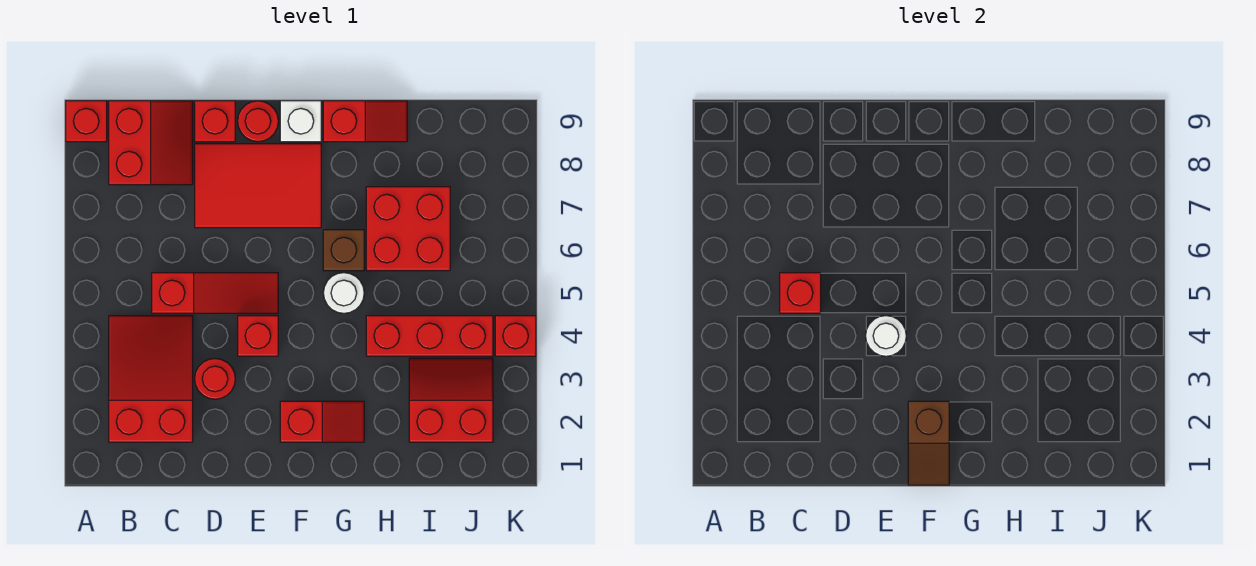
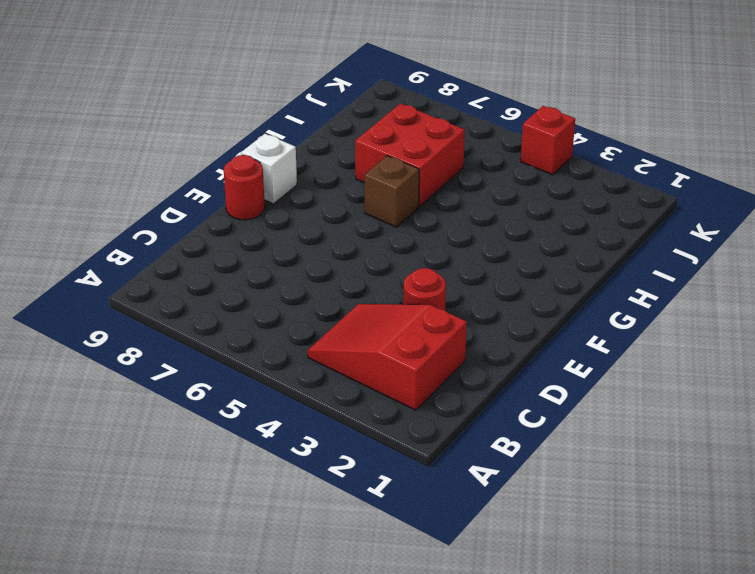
none -> red brick A9 level 1
none -> red slope B8:C9 level 1 top B
none -> red slope C5:E5 level 1 top C

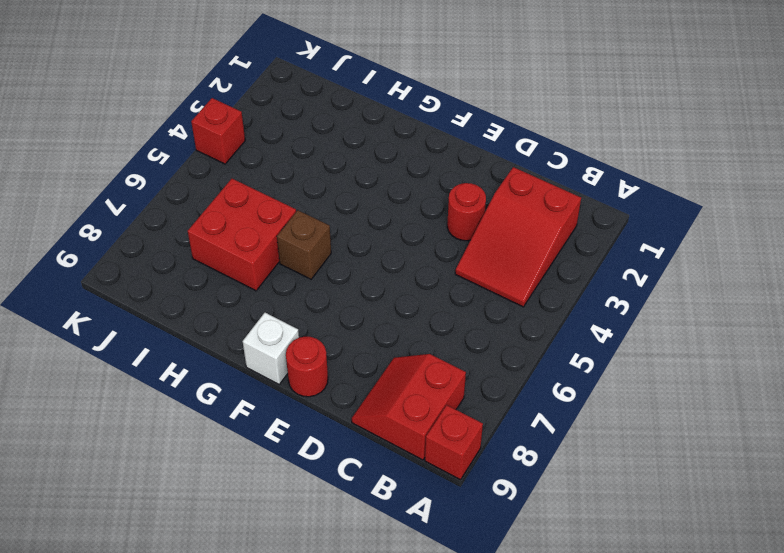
none -> red slope C5:E5 level 1 top C
none -> red tile D7:F8 level 1
none -> red brick D9 level 1

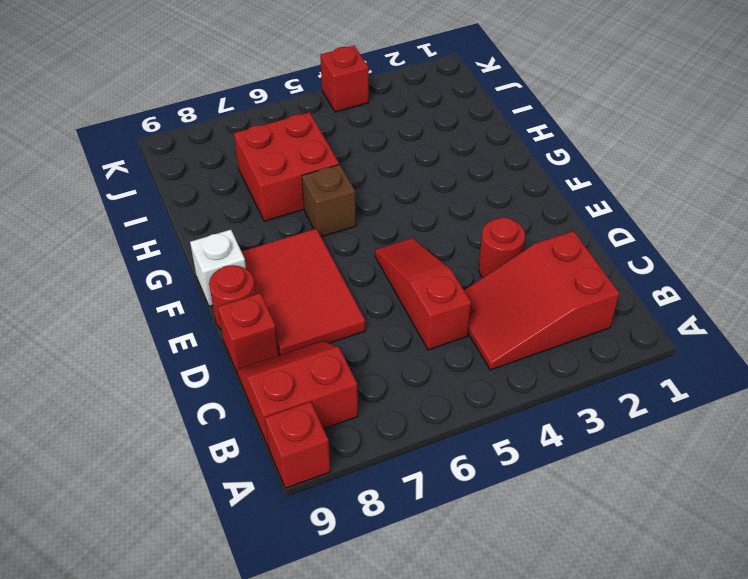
none -> red brick E4 level 1
none -> red slope F2:G2 level 1 top F
none -> white round brick G5 level 1

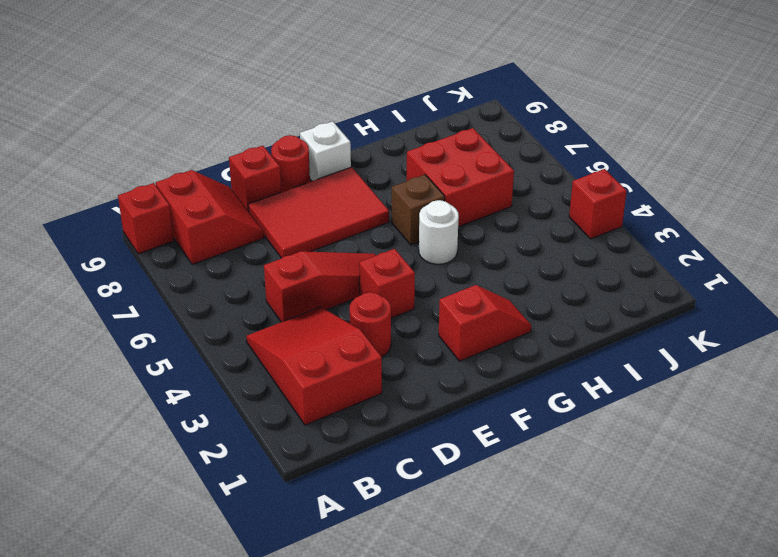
none -> red slope G9:H9 level 1 top G
none -> red brick H4:J4 level 1
none -> red slope I2:J3 level 1 top 2

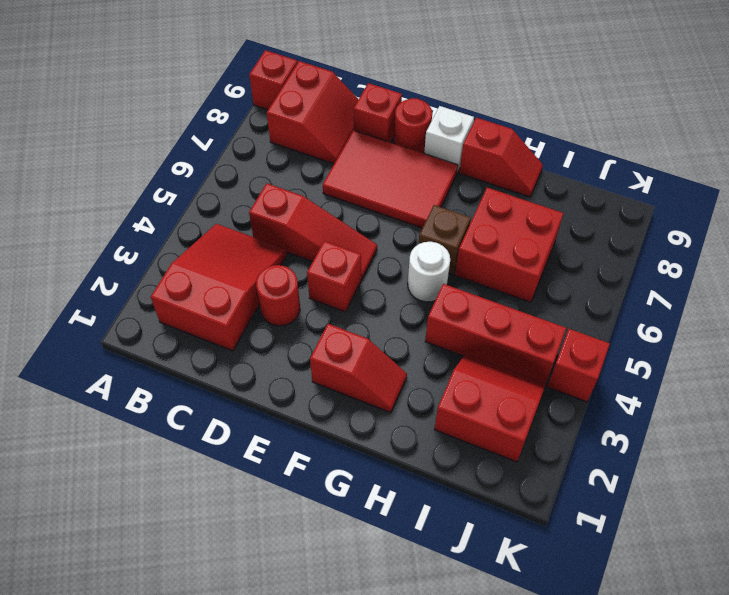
none -> red brick C5 level 2
none -> white round brick E4 level 2
none -> brown slope F1:F2 level 2 top 2

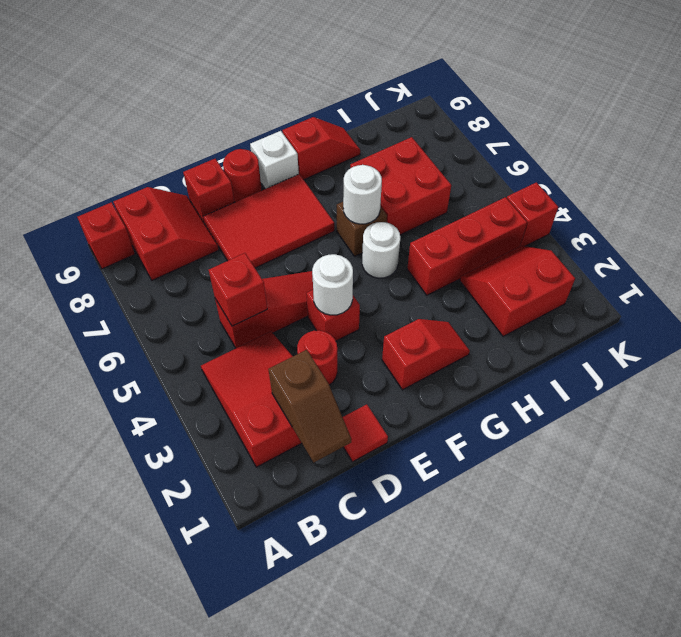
brown slope C1:C2 level 2 top 2 -> brown slope F1:F2 level 2 top 2
red tile D1 level 1 -> none
white round brick G6 level 2 -> none

